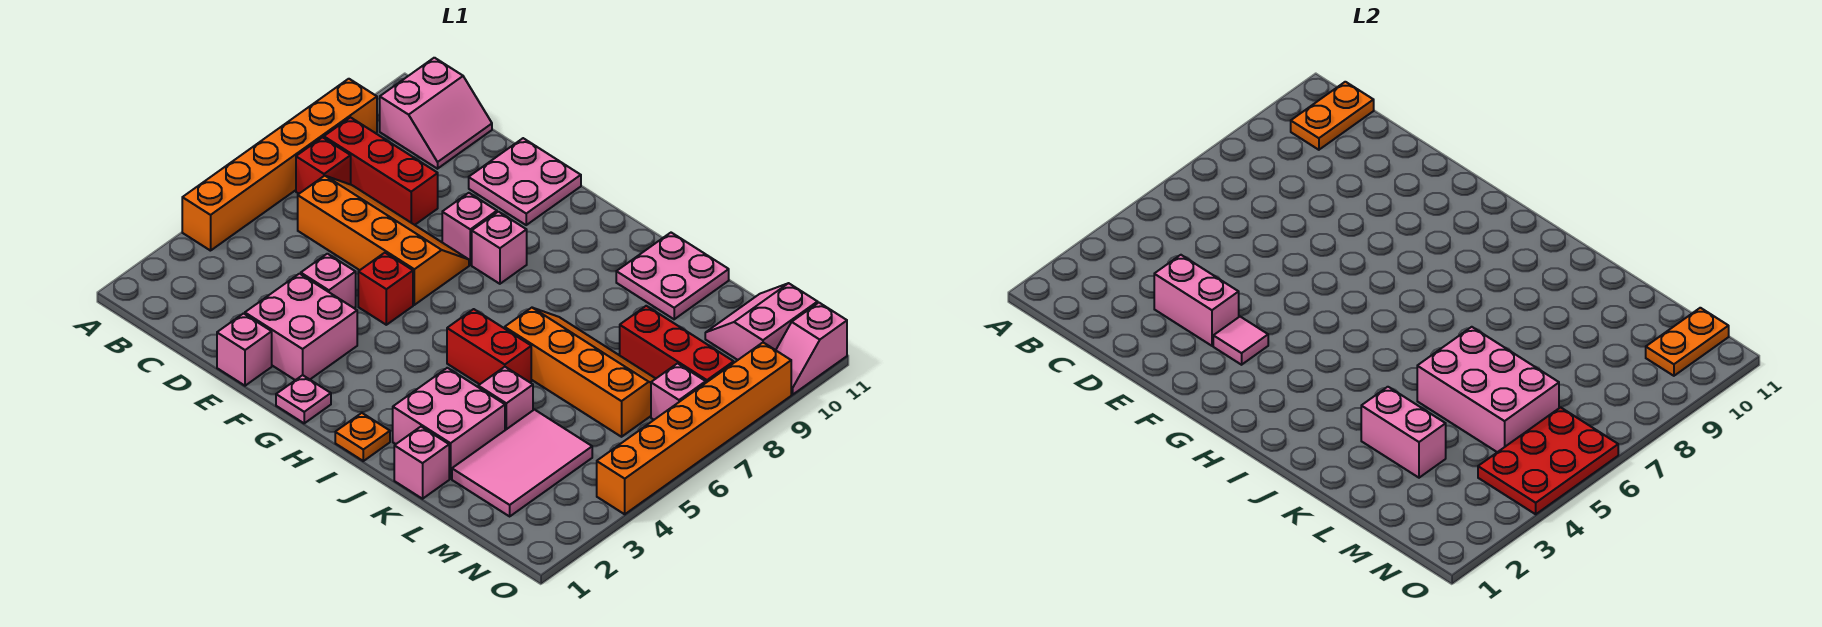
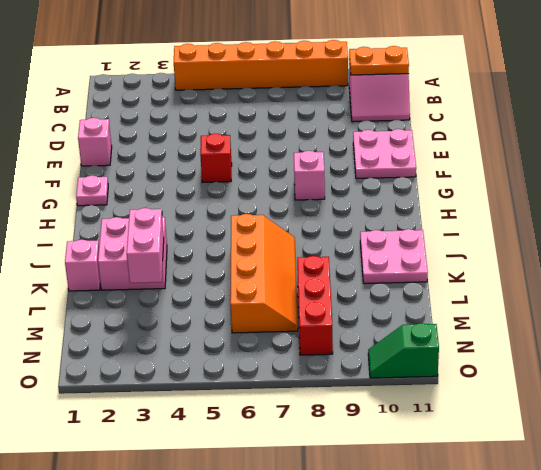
green slope O10:O11 level 1 top 11 -> pink slope O10:O11 level 1 top 11
none -> red brick B7 level 1
none -> red brick B8:D8 level 1
none -> orange slope C6:F7 level 1 top 6
none -> pink brick E2:F3 level 1

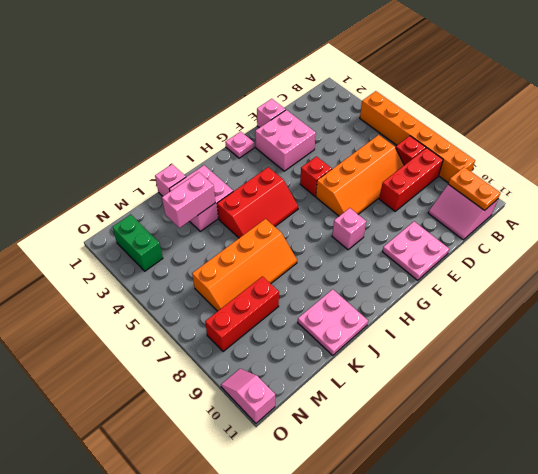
red slope H4:J5 level 1 top 4 -> red brick I5:J5 level 1
green brick N2:N3 level 1 -> none
none -> pink brick E4 level 1
none -> pink brick F8 level 1
none -> orange plate I1 level 1
none -> pink brick K4 level 1

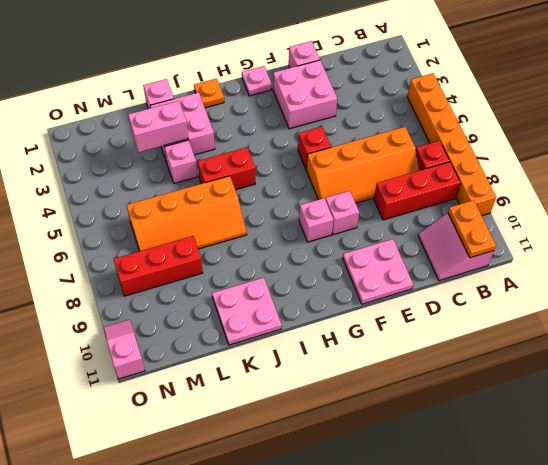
none -> pink brick E4 level 1
none -> pink tile L2:M4 level 1
none -> pink slope M10:N11 level 1 top N
none -> pink brick N7 level 1

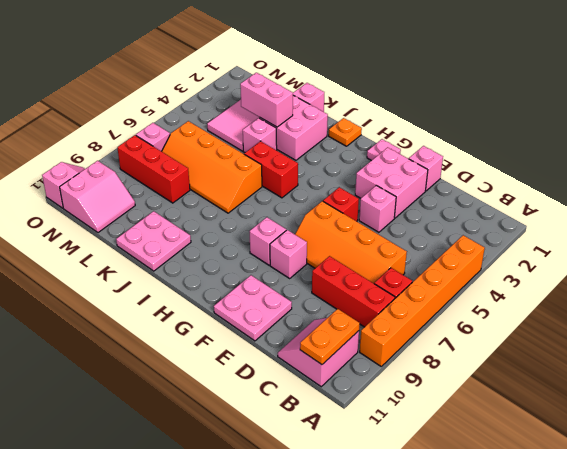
none -> orange brick O4:O9 level 1
none -> pink brick D3:E3 level 2
none -> pink tile F3 level 2
none -> pink brick K5:M6 level 2

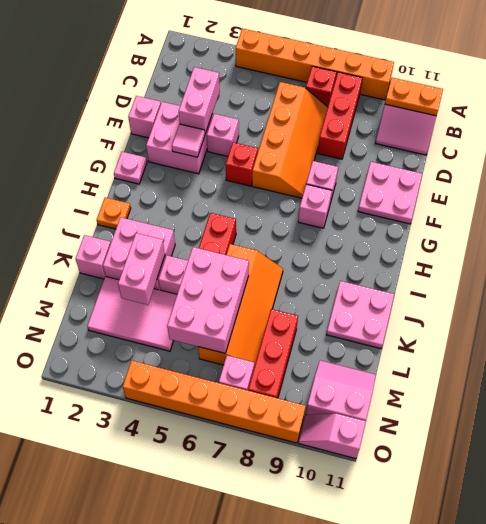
none -> red plate N4:O6 level 2
none -> orange plate N10:N11 level 2

